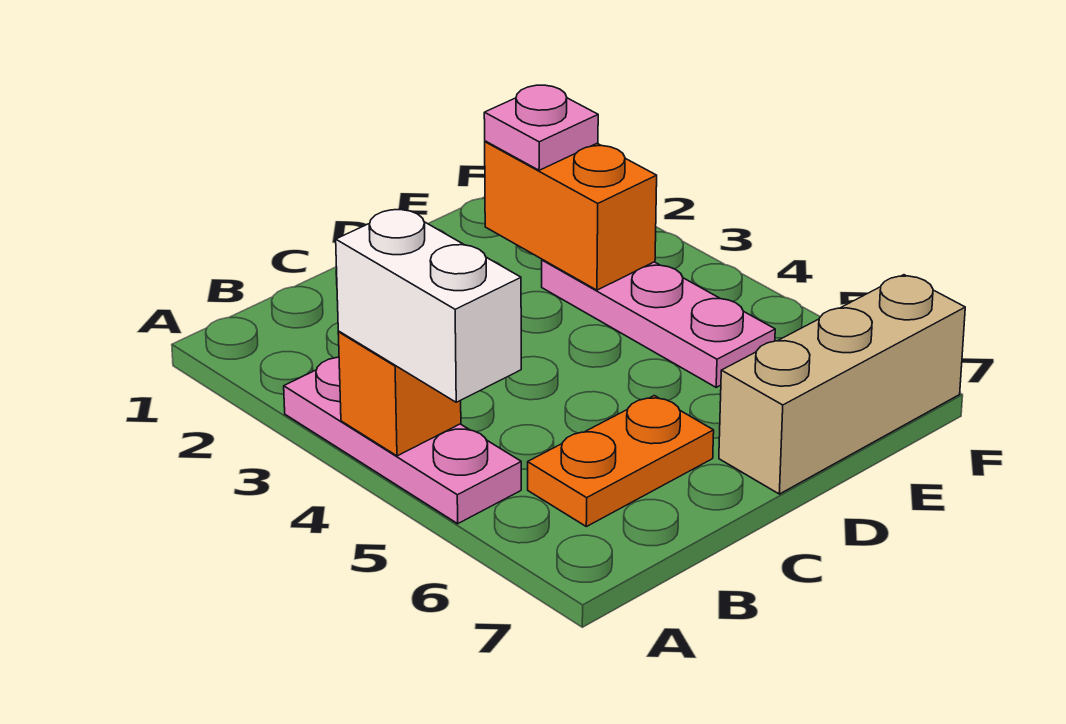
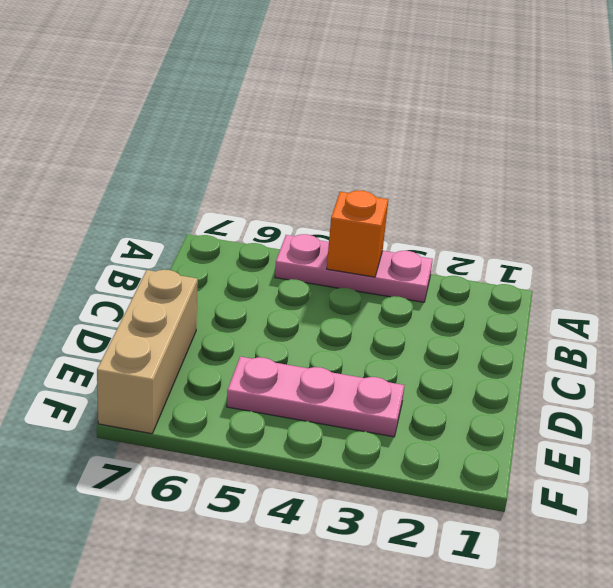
none -> orange plate B6:C6 level 1
none -> orange brick E2:E3 level 2

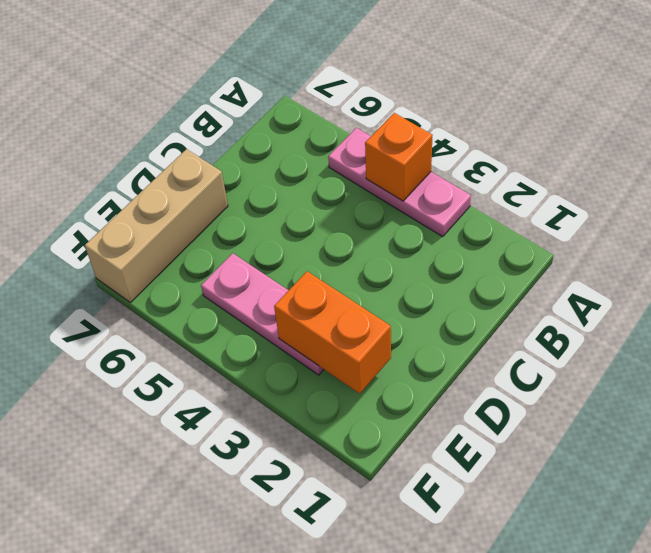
none -> orange plate B6:C6 level 1
none -> white brick A4:A5 level 3

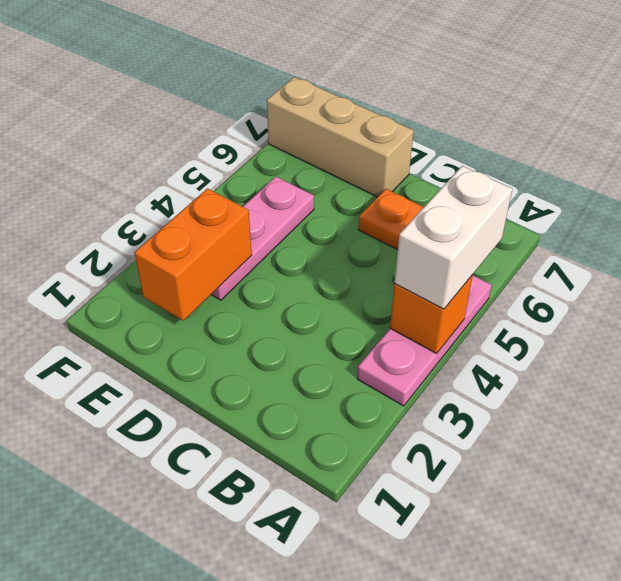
none -> pink plate E2 level 3

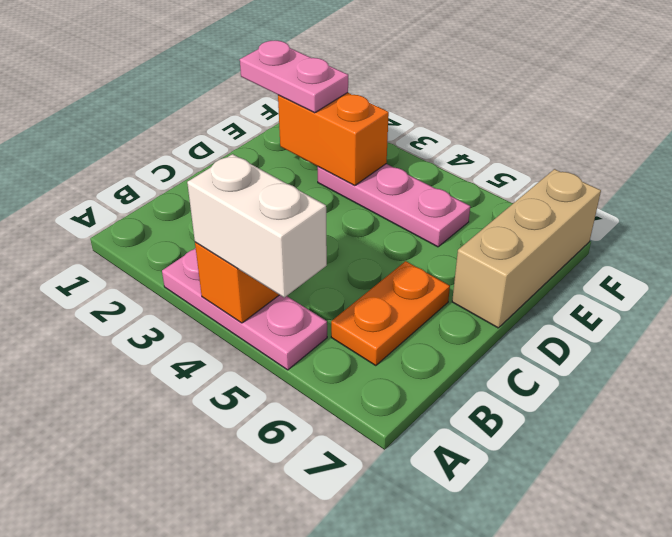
pink plate E1:E2 level 3 -> pink plate E2 level 3

